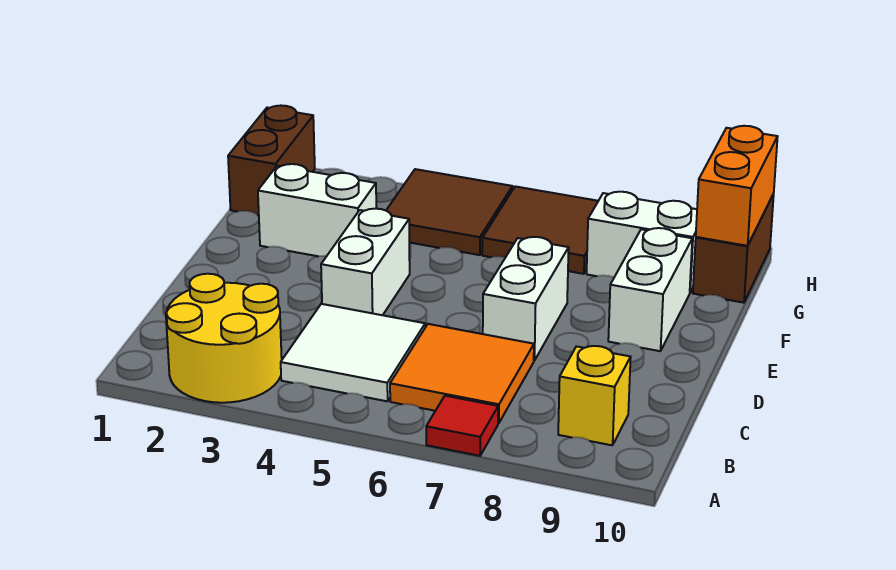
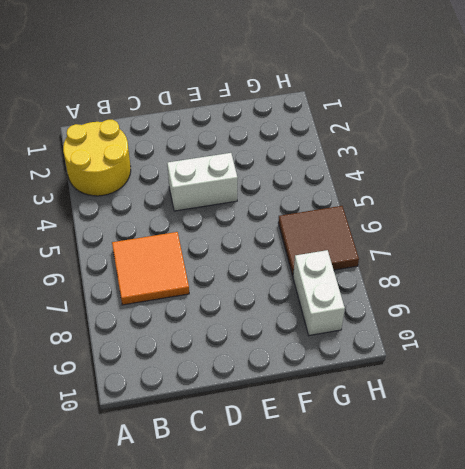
none -> red tile A7 level 1
none -> white tile B4:C5 level 1
none -> yellow brick B9 level 1

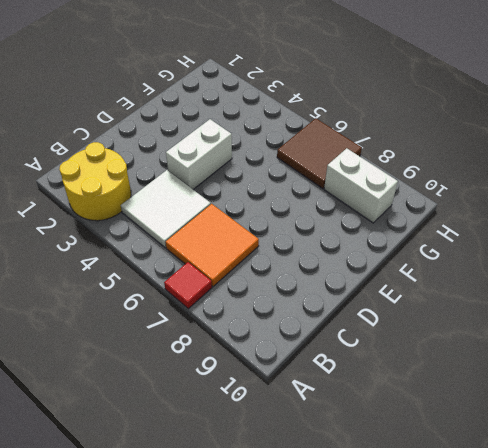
none -> yellow brick B9 level 1
none -> white brick D7:E7 level 1
none -> white brick E9:F9 level 1

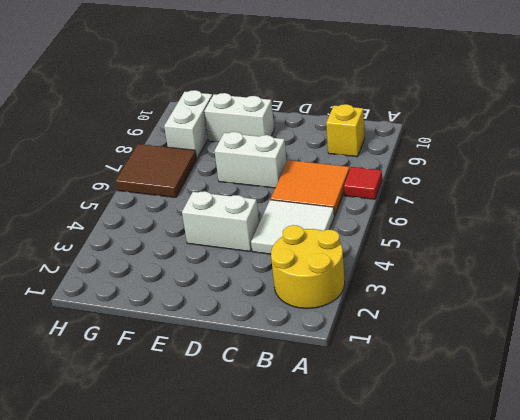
none -> white brick F2:F3 level 1
none -> brown brick G1:H1 level 1
none -> brown tile G4:H5 level 1

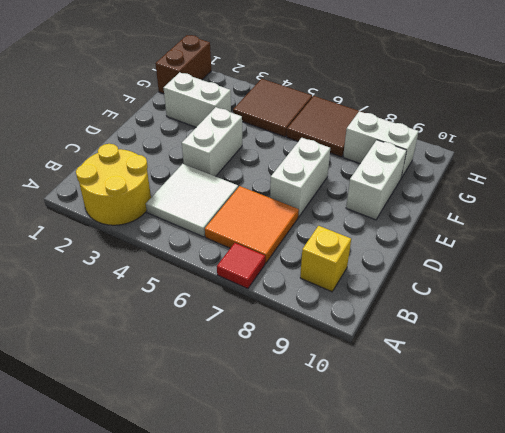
none -> brown brick G10:H10 level 1
none -> orange brick G10:H10 level 2

